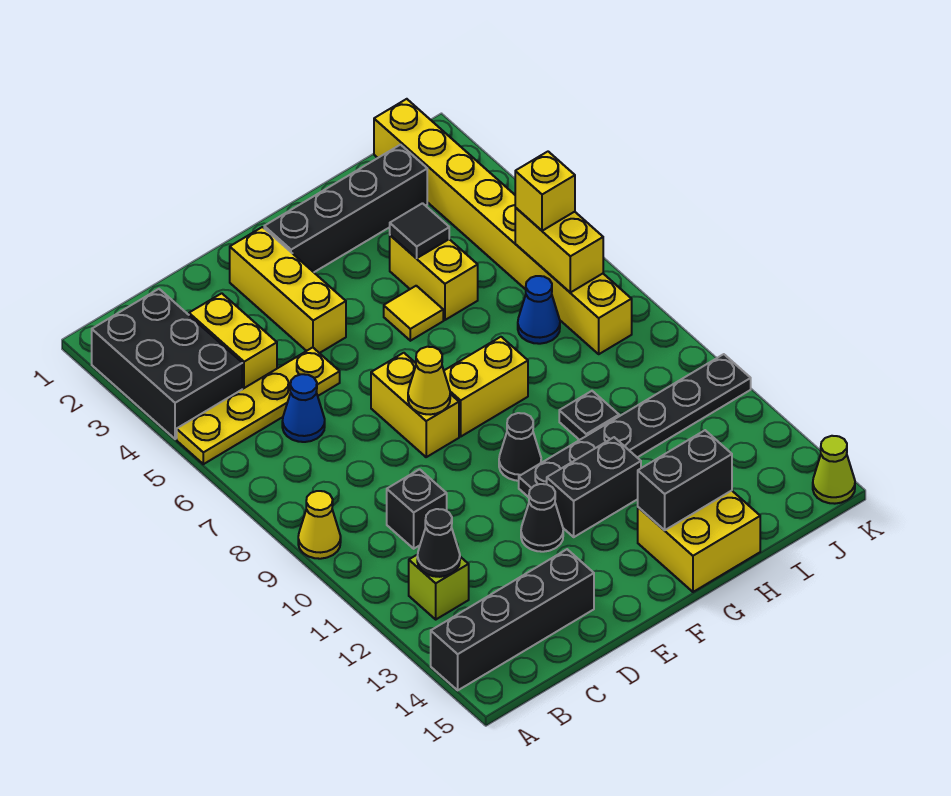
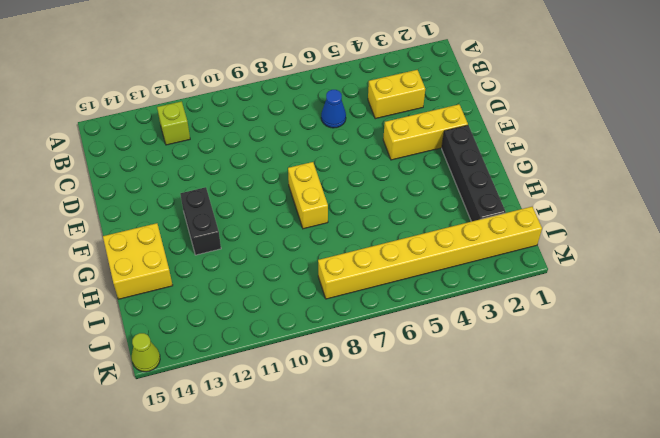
none -> black brick A2:B4 level 1
none -> yellow plate A5:D5 level 1
none -> yellow cone A9 level 1

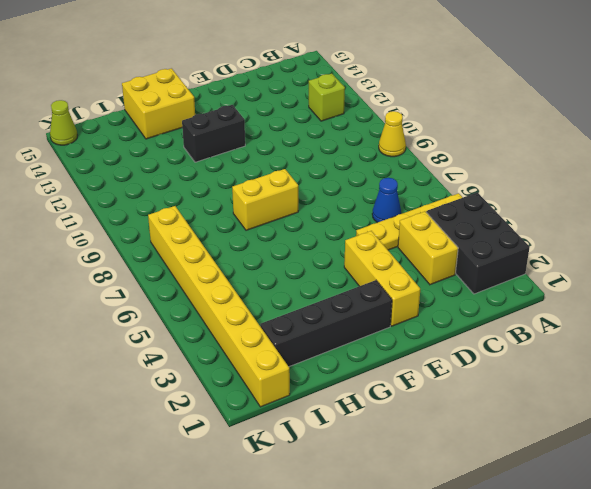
none -> black brick A14:D14 level 1
none -> black brick C10 level 1
none -> yellow brick E7:E8 level 1

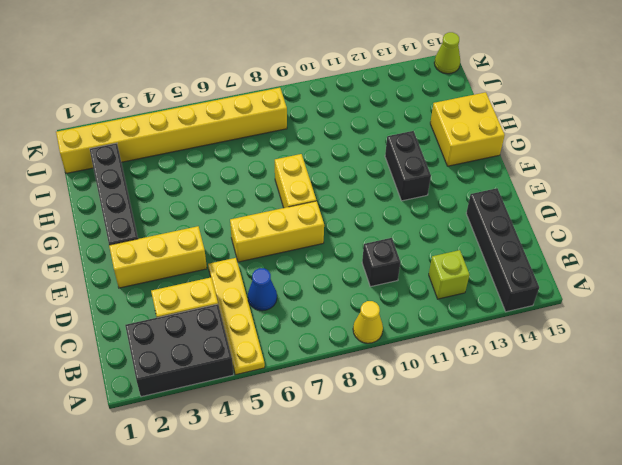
yellow brick E6:E8 level 1 -> yellow brick E7:E8 level 1
none -> black cone E12 level 1
none -> black cone F10 level 1
none -> black plate F11:K11 level 1

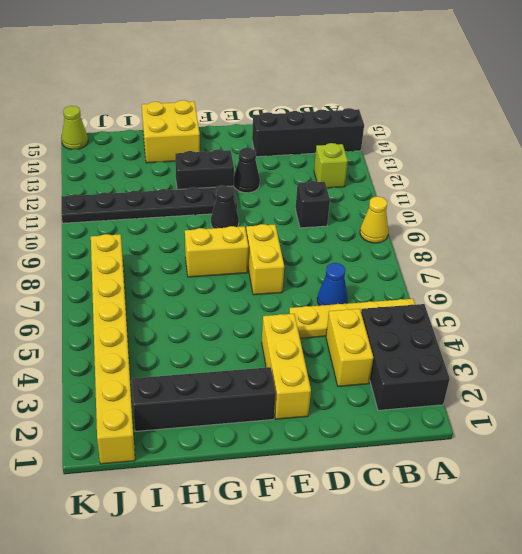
none -> yellow tile G5 level 1
none -> yellow brick H4:H5 level 1
none -> black plate H10 level 1

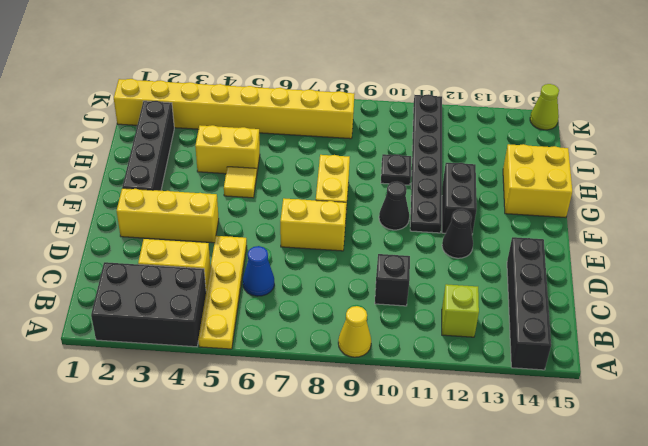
none -> blue cone I7 level 1
none -> black cone B12 level 2
none -> yellow cone E8 level 2

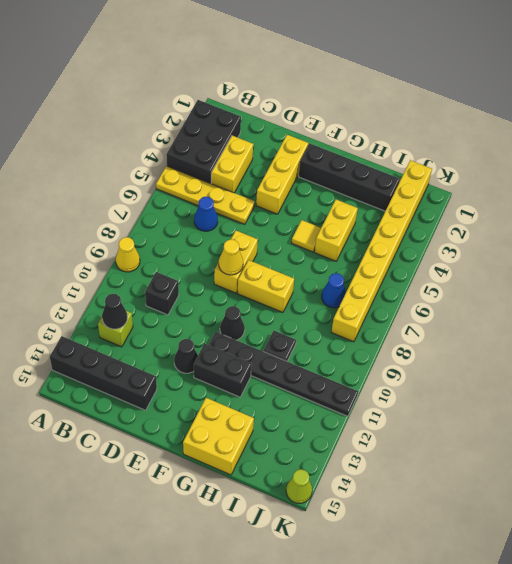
none -> black brick G14:H14 level 2
none -> black tile H4 level 2
none -> yellow brick J6:J7 level 2

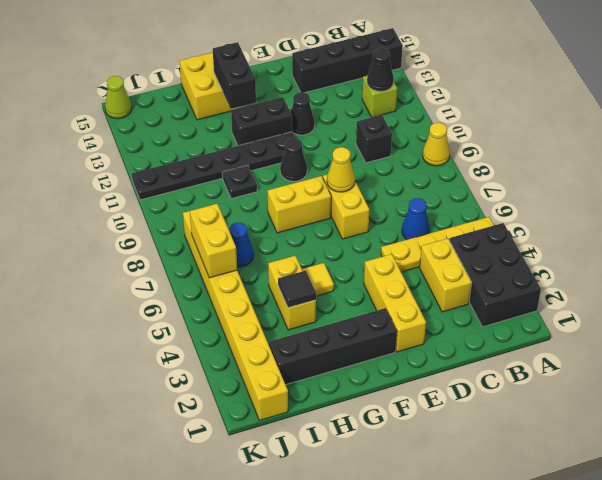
black brick G13:G14 level 2 -> black brick G14:H14 level 2
none -> yellow brick J6 level 3

